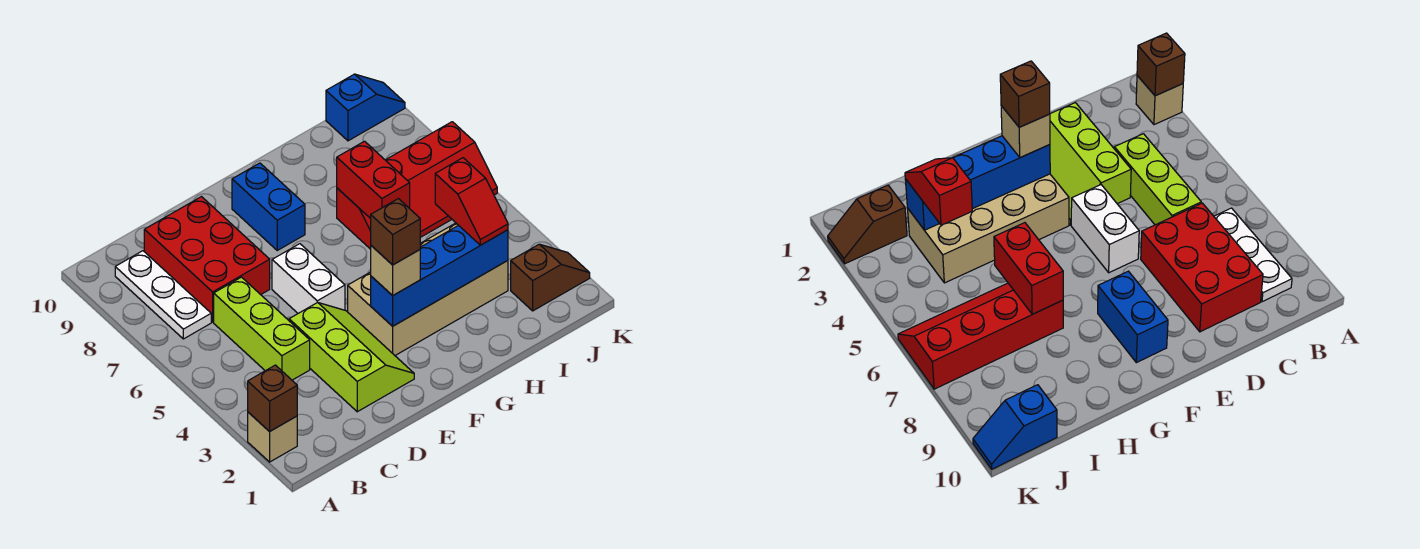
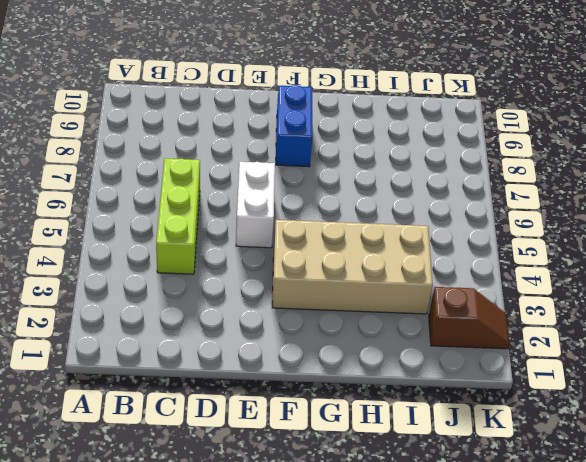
none -> tan brick A2 level 1
none -> white plate B7:B9 level 1
none -> red brick C7:D9 level 1

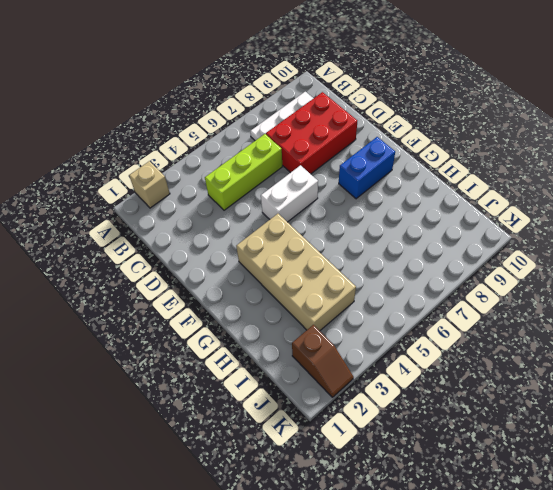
none -> lime slope D2:E4 level 1 top D
none -> red slope H6:K7 level 1 top 7
none -> blue slope J10:K10 level 1 top J

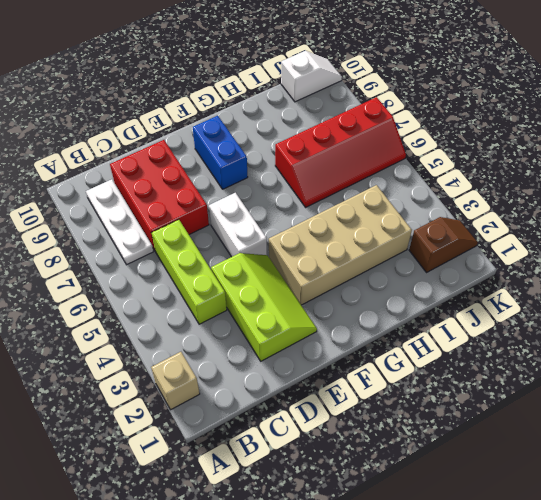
white slope J10:K10 level 1 top J -> blue slope J10:K10 level 1 top J
none -> brown brick A2 level 2
none -> blue brick F3:I3 level 2
none -> red brick H6:H7 level 2

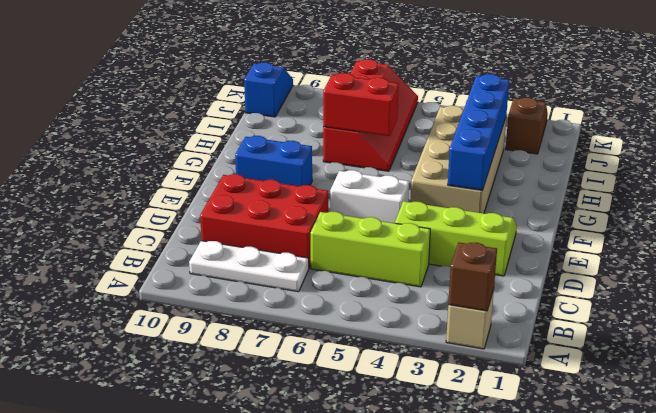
none -> tan brick F3 level 3
none -> red slope I3:I4 level 3 top 4
none -> brown brick F3 level 4

